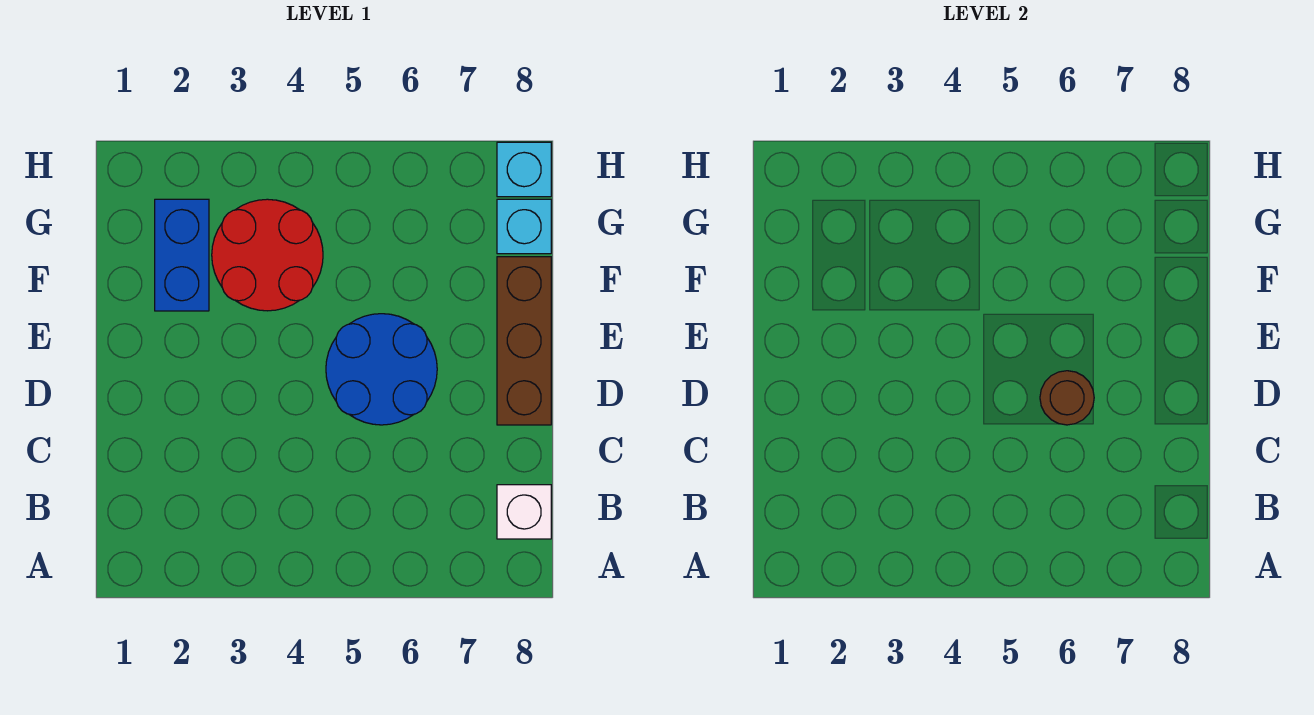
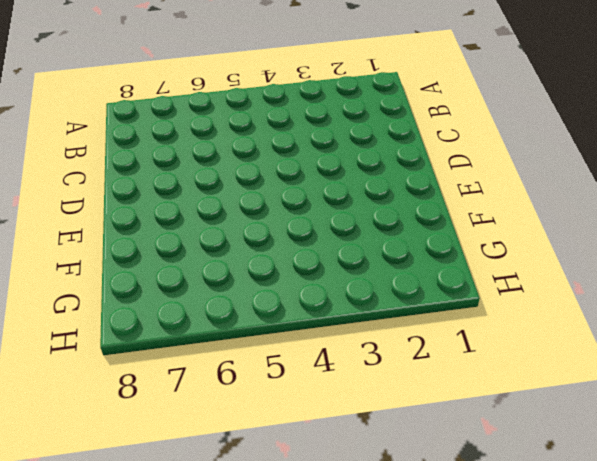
none -> white brick B8 level 1
none -> blue round brick D5:E6 level 1

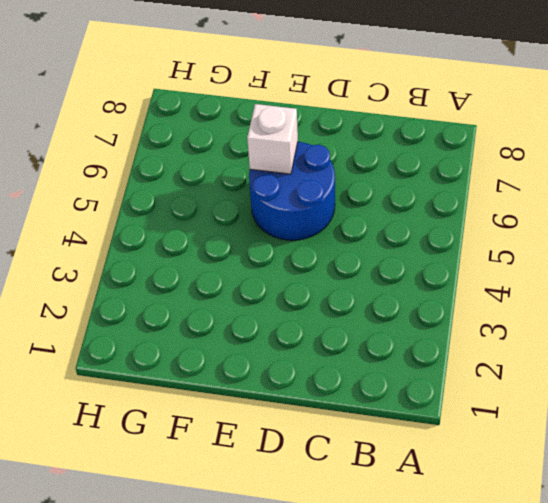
white brick E6 level 2 -> white brick B8 level 1
none -> brown brick D8:F8 level 1
none -> blue brick F2:G2 level 1

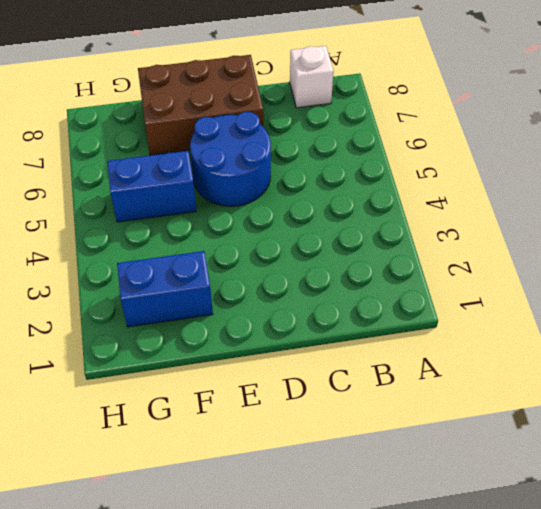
brown brick D7:F8 level 1 -> brown brick D8:F8 level 1
blue brick F5:G5 level 1 -> none
none -> red round brick F3:G4 level 1
none -> cyan brick G8 level 1

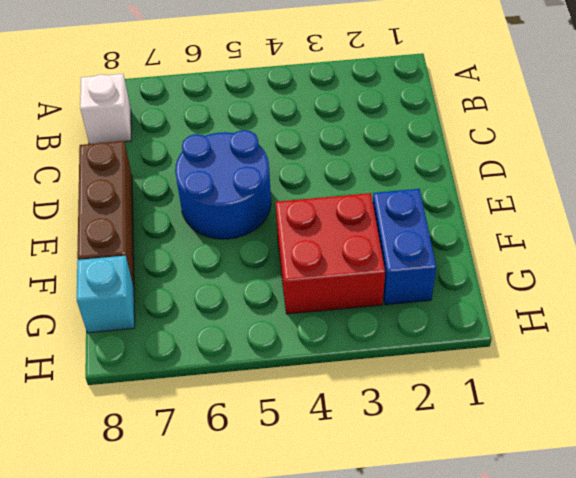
red brick F3:G4 level 1 -> red round brick F3:G4 level 1
none -> cyan brick H8 level 1
none -> brown round brick D6 level 2

